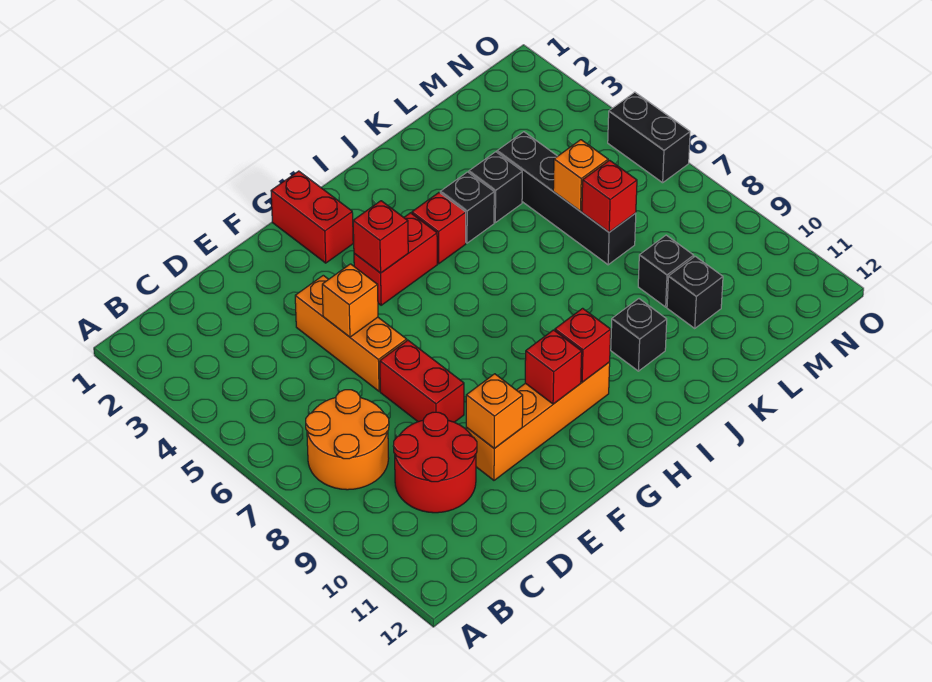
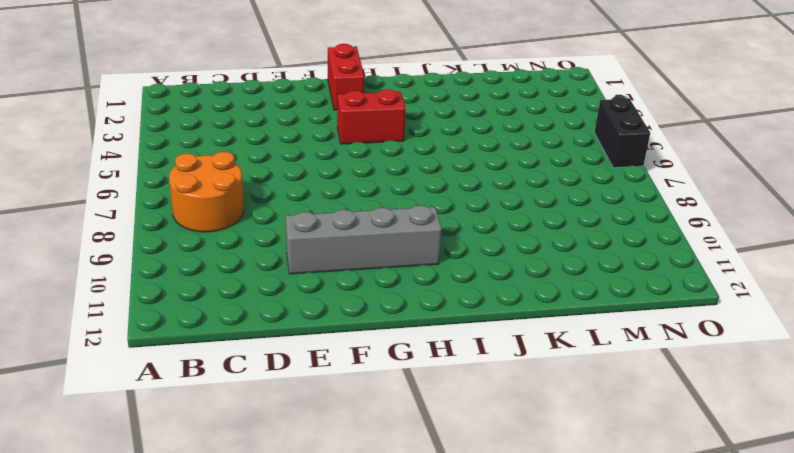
grey brick E10:H10 level 1 -> orange brick E10:H10 level 1
none -> red round brick C9:D10 level 1
none -> orange brick E4:E6 level 1
none -> red brick E7:E8 level 1

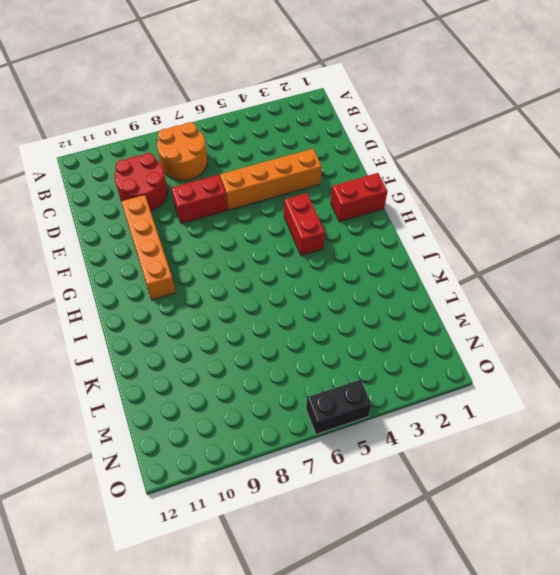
orange brick E3:E6 level 1 -> orange brick E4:E6 level 1
none -> red brick I4 level 1
none -> black brick J4 level 1
none -> black brick J10 level 1

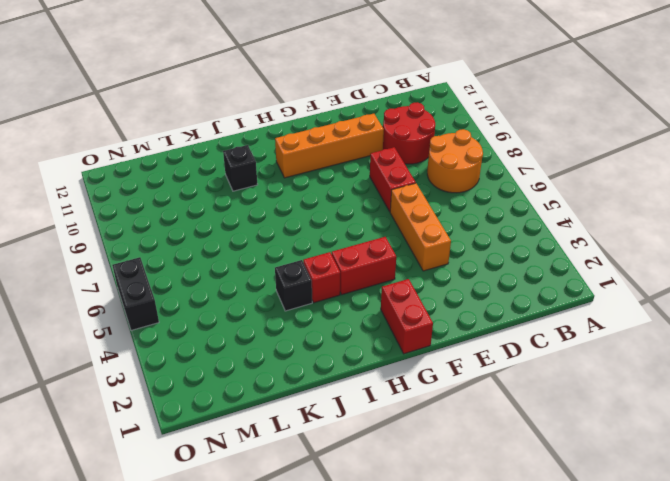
none -> black brick K4 level 1
none -> black brick L4:L7 level 1
none -> black brick L9 level 1

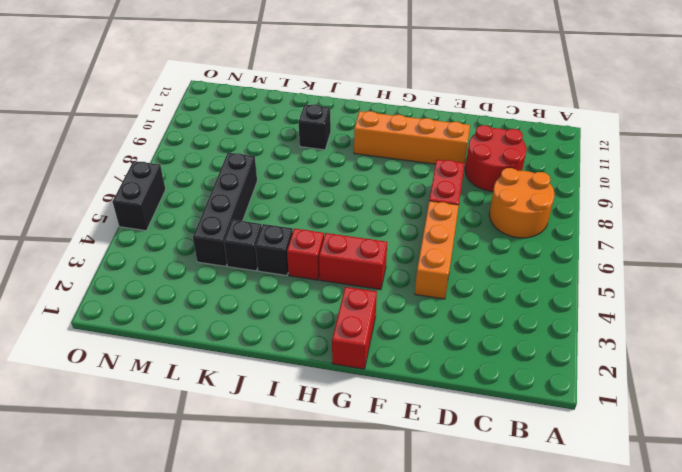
none -> black brick L9 level 1
none -> black brick L10 level 1
none -> orange brick E5 level 2

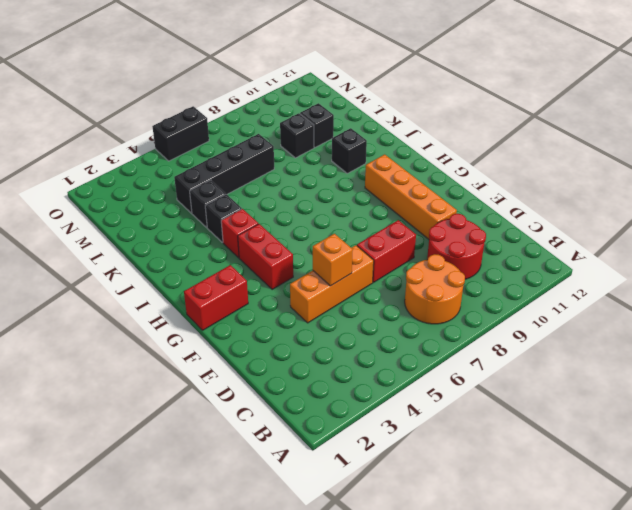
none -> orange brick E10 level 2
none -> red brick G4 level 2
none -> red brick G10 level 2

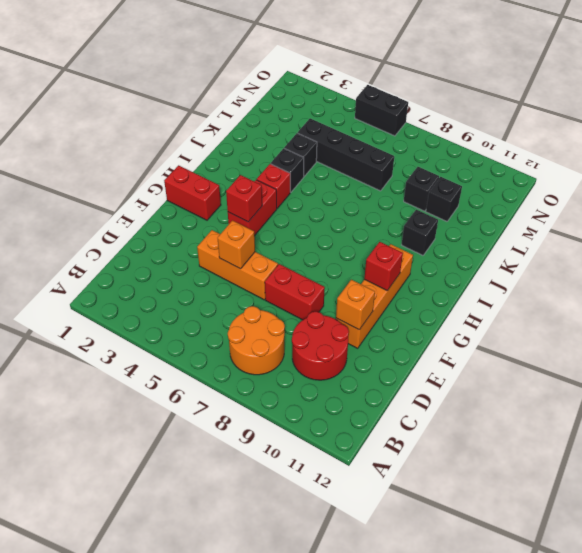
none -> red brick H10 level 2
none -> orange brick L6 level 2
none -> red brick L7 level 2

